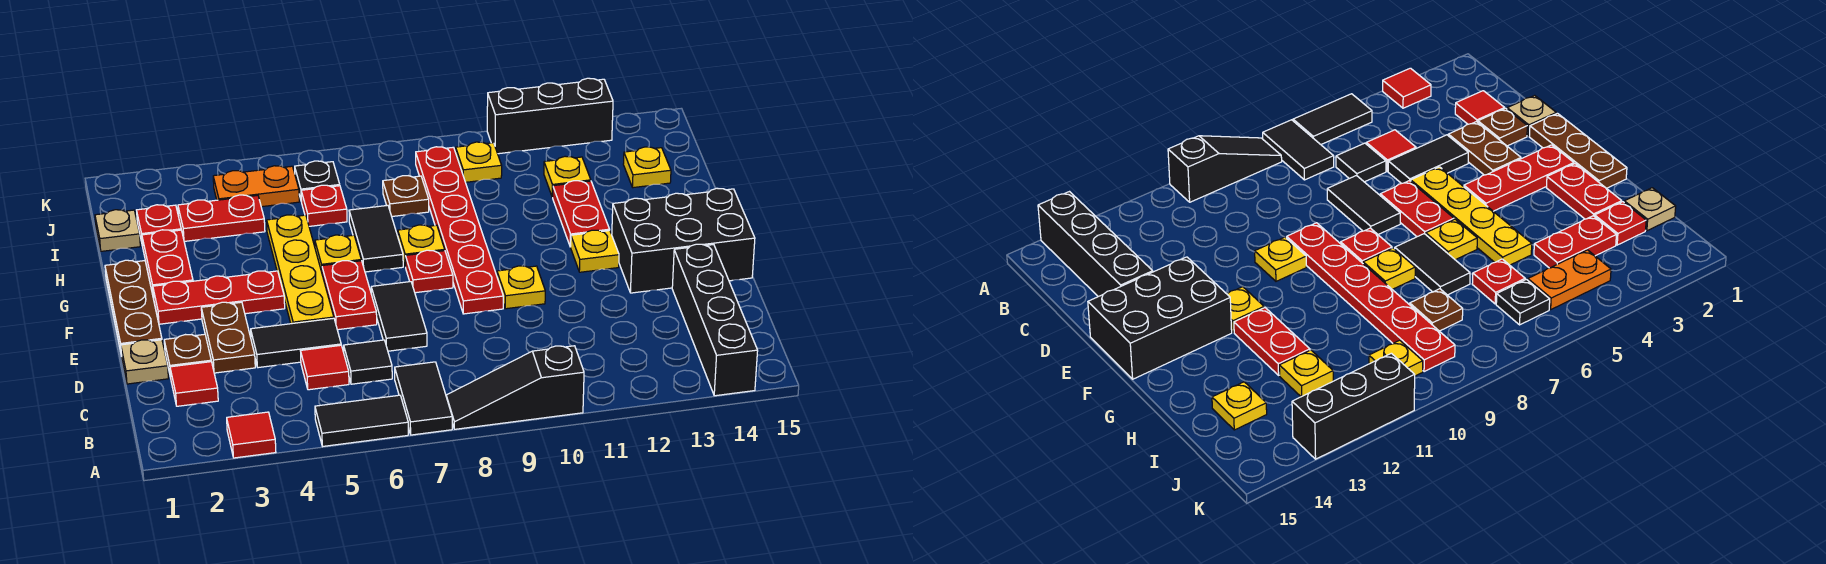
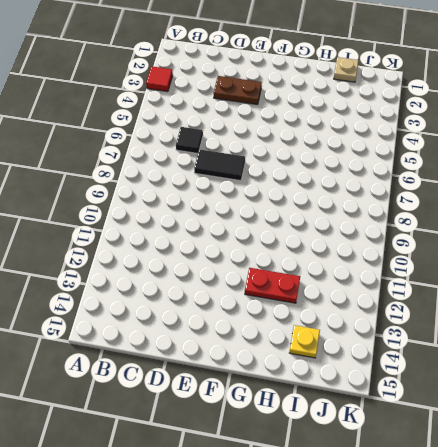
none -> black tile A5:A6 level 1
none -> black tile A7:B7 level 1
none -> black slope A8:A10 level 1 top 10
none -> black brick A14:D14 level 1

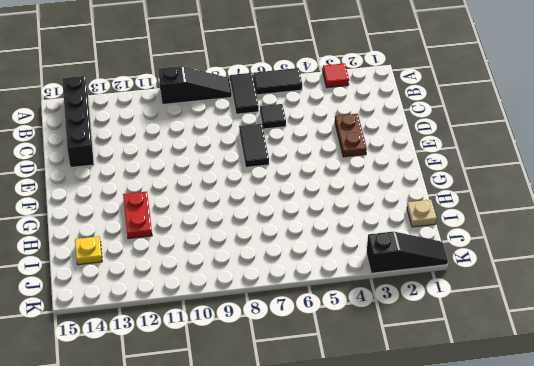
black slope K1:K3 level 1 top 3 -> none
none -> red tile C2 level 1
none -> red tile C5 level 1
none -> tan plate D1 level 1
none -> brown plate D2 level 1

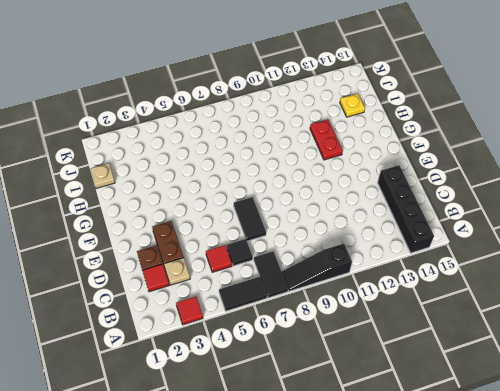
tan plate C3 level 1 -> tan plate D1 level 1
none -> black tile D4:D5 level 1
none -> brown plate E1:G1 level 1
none -> yellow plate E5:H5 level 1
none -> red plate E6:F6 level 1

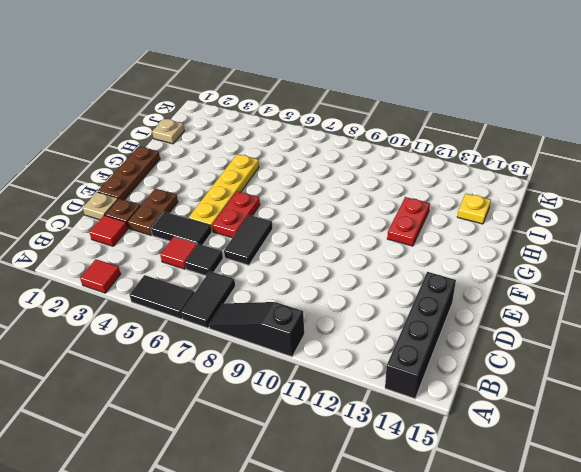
none -> red plate E9:J9 level 1
none -> yellow plate E10 level 1
none -> black brick E13:F15 level 1
none -> red plate F2:F4 level 1

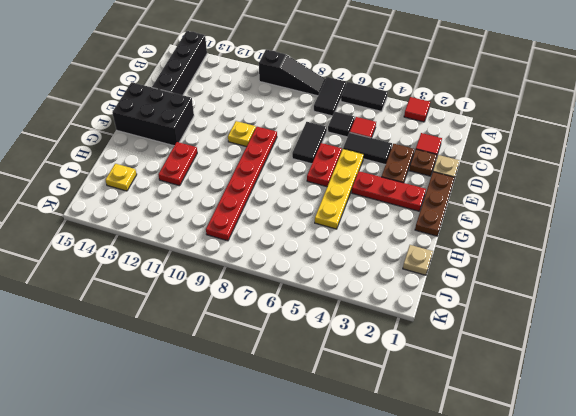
none -> red plate F8 level 1
none -> yellow plate F12 level 1
none -> red plate G2:H2 level 1
none -> yellow plate G6 level 1

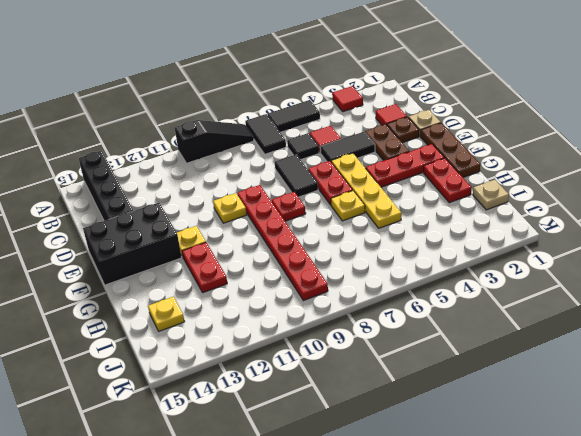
none -> black tile G7:H7 level 1
none -> yellow plate G8 level 1
none -> red plate I2 level 1
none -> red plate I3:I4 level 1

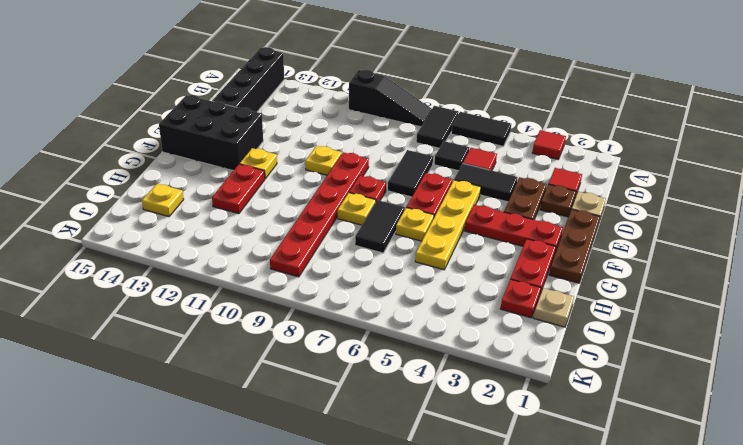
none -> red plate I3:I4 level 1
none -> red plate I6 level 1
none -> brown plate I8 level 1
none -> yellow plate I12 level 1

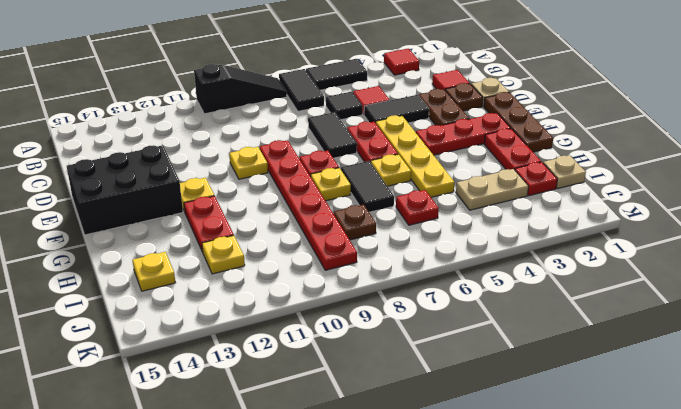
tan plate I3:I4 level 1 -> red plate I3:I4 level 1
none -> black brick A14:D14 level 1
none -> orange plate J4:J5 level 1
none -> black plate J6 level 1
none -> yellow plate J10 level 1

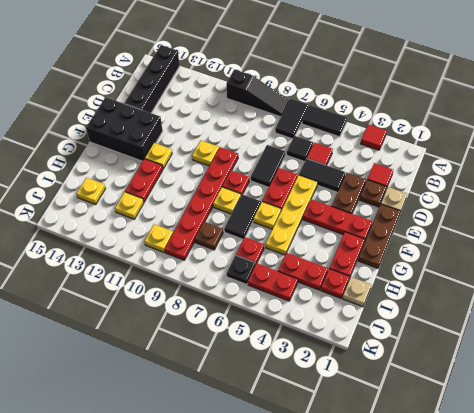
red plate J4:J5 level 1 -> orange plate J4:J5 level 1
none -> black brick K11:K13 level 1

